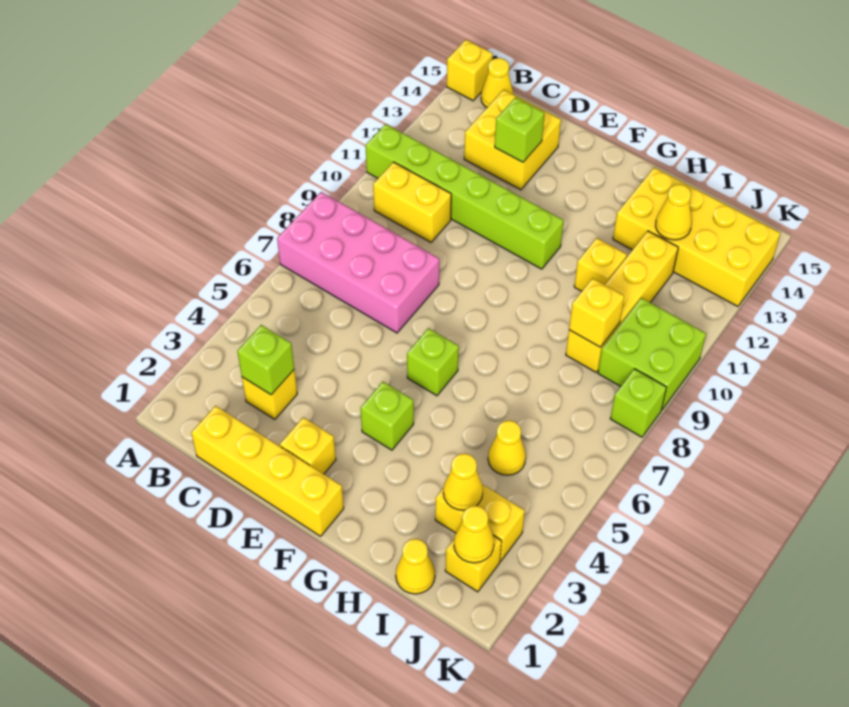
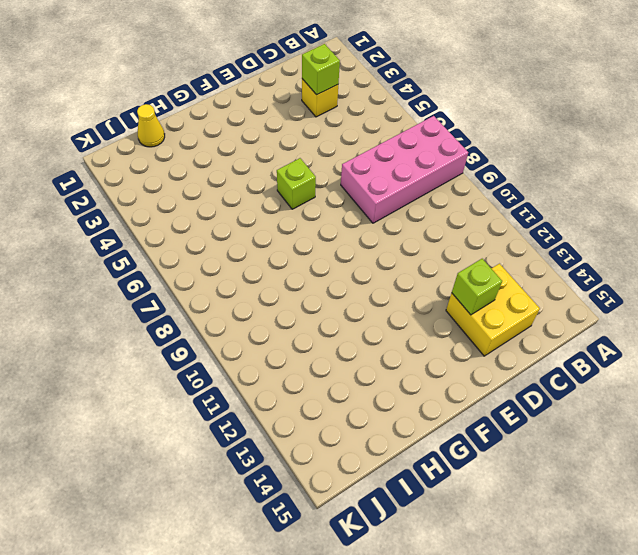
none -> lime brick A11:F11 level 1
none -> yellow brick A15 level 1
none -> yellow brick B10:C10 level 1

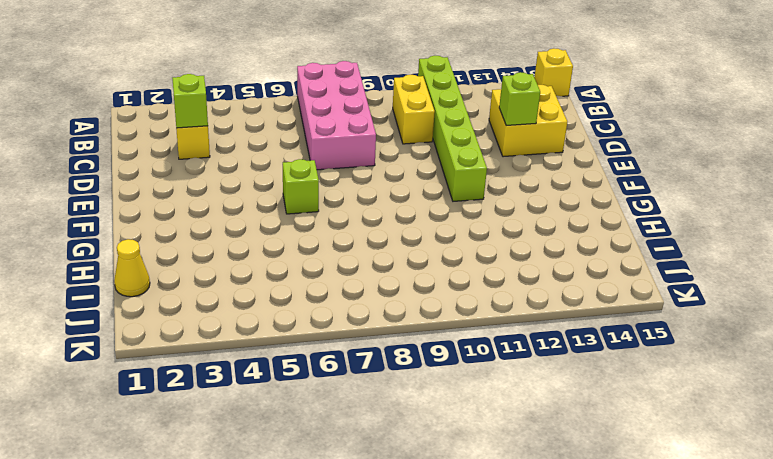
none -> yellow cone B15 level 1
none -> yellow brick C1:F1 level 1
none -> yellow brick E2 level 1

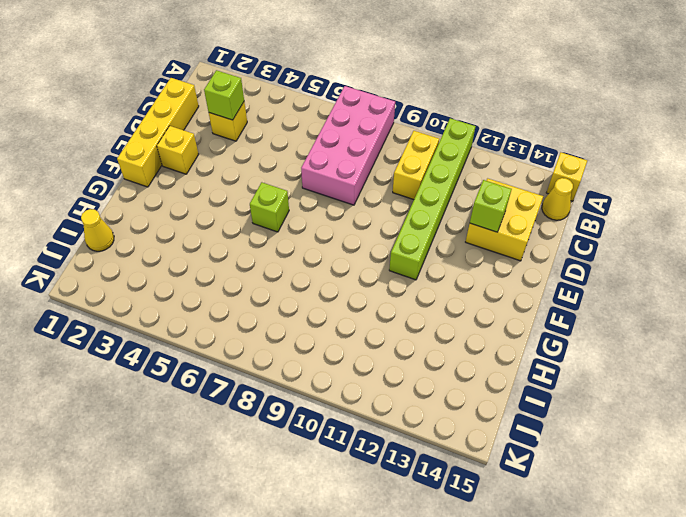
none -> lime brick F4 level 1
none -> yellow brick H11 level 1
none -> yellow brick H13:K14 level 1

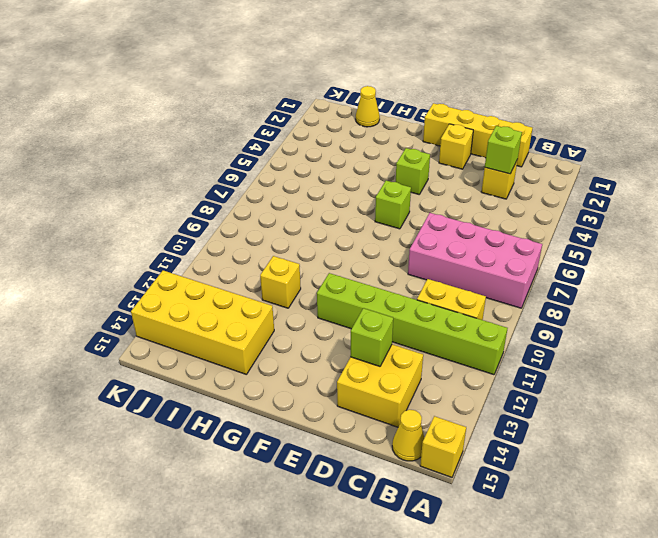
none -> yellow brick I3:J3 level 1
none -> yellow cone I5 level 1
none -> yellow brick I9:I12 level 1

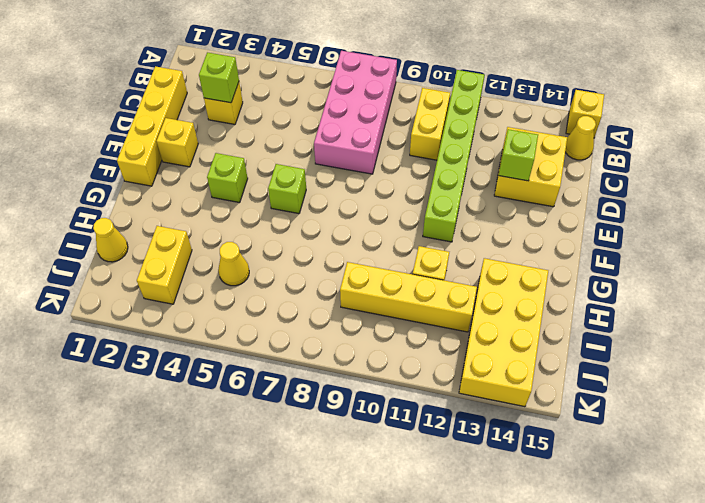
none -> yellow brick J2 level 1
none -> lime brick J9:K10 level 1
none -> lime brick K8 level 1

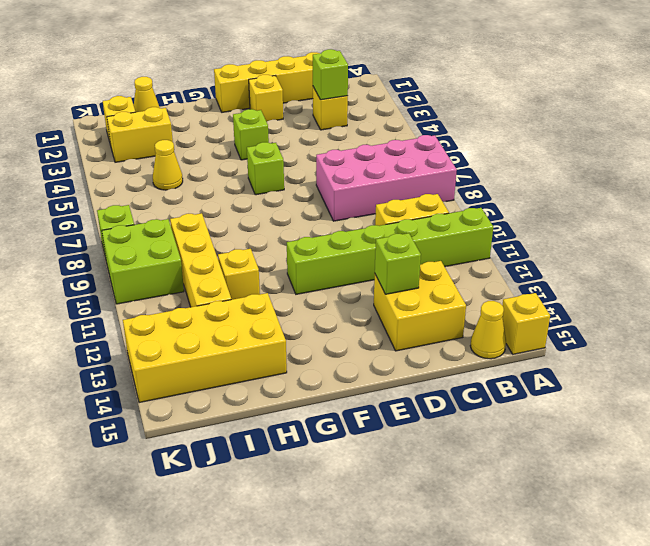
none -> yellow cone I3 level 2
none -> yellow brick I9 level 2
none -> yellow cone I13 level 2

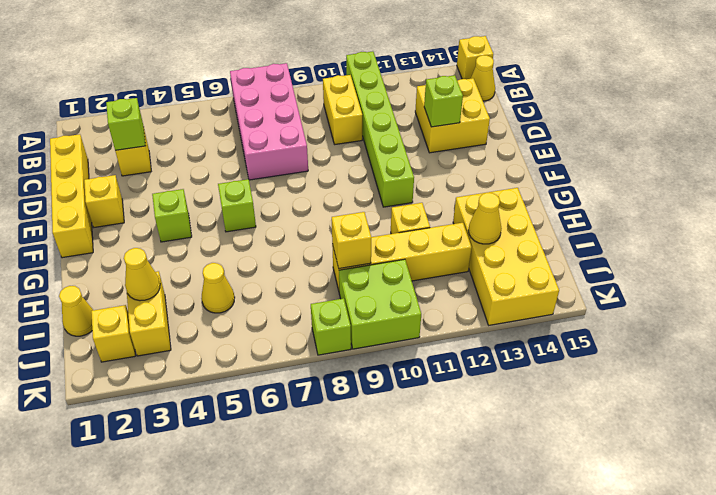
none -> yellow cone J2 level 2

